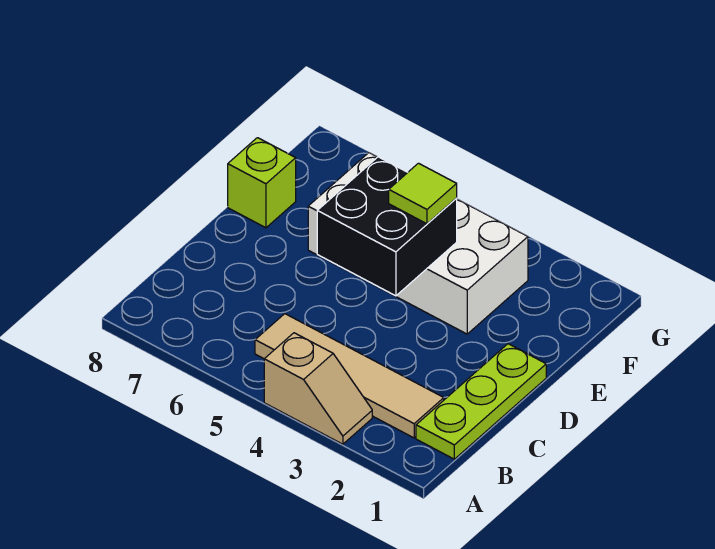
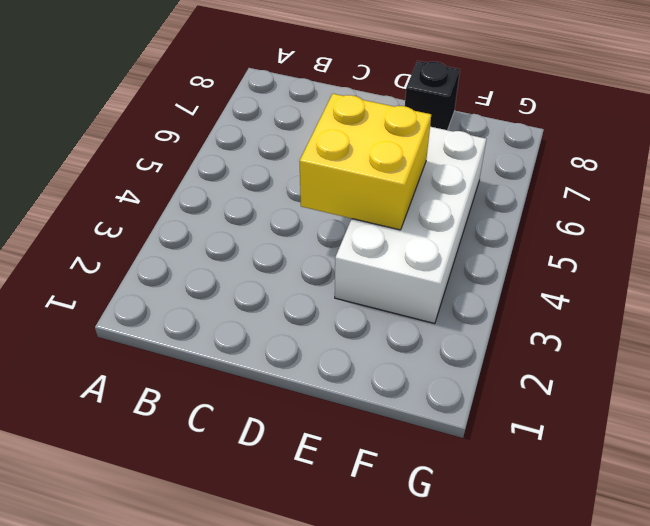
yellow brick D4:E5 level 2 -> black brick D4:E5 level 2
black brick E8 level 1 -> lime brick E8 level 1
none -> tan slope A3:A4 level 1 top 4
none -> lime plate B1:D1 level 1

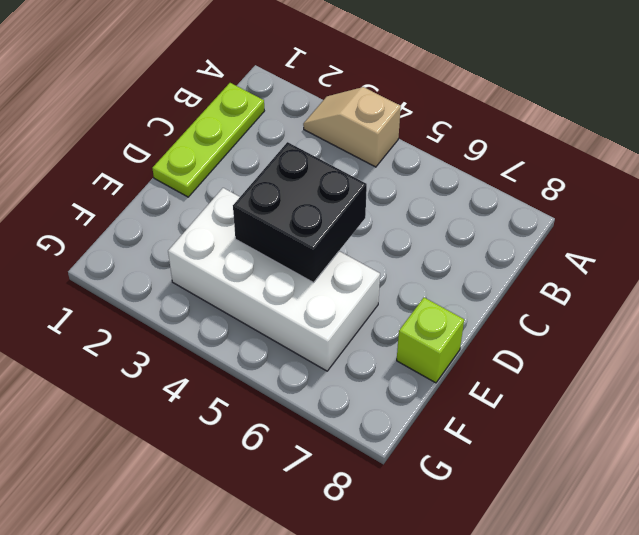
none -> tan tile B2:B5 level 1
none -> lime tile E4 level 3

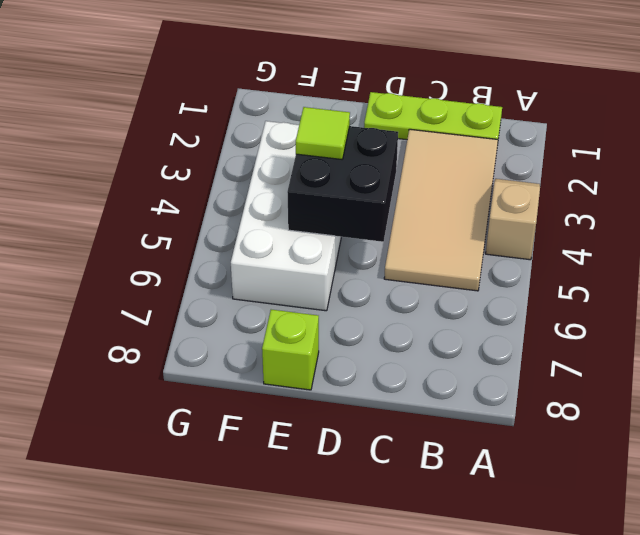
tan tile B2:C5 level 1 -> tan tile B2:B5 level 1

